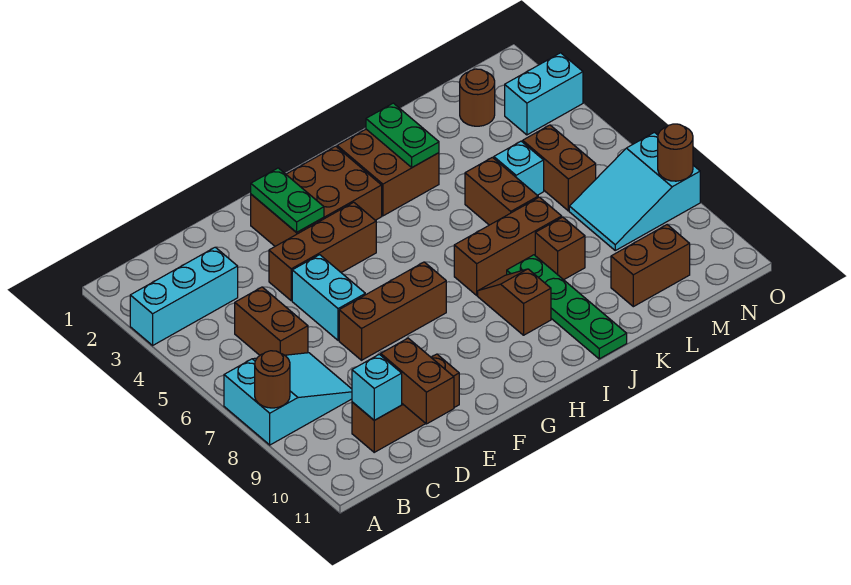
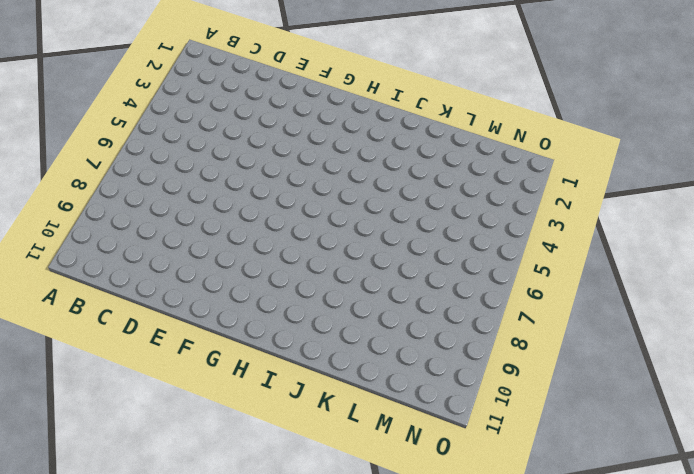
none -> cyan brick A3:C3 level 1
none -> cyan slope A7:C8 level 1 top A
none -> brown brick C5:C6 level 1

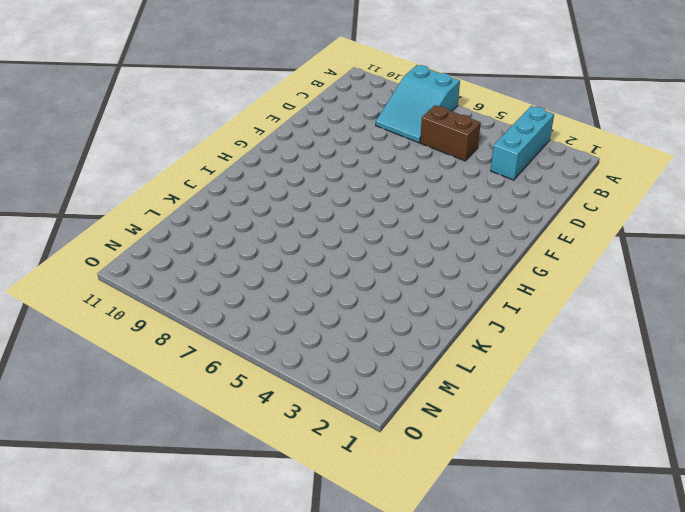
none -> brown brick C10:E10 level 1
none -> brown brick E4:G4 level 1
none -> cyan brick E5:E6 level 1

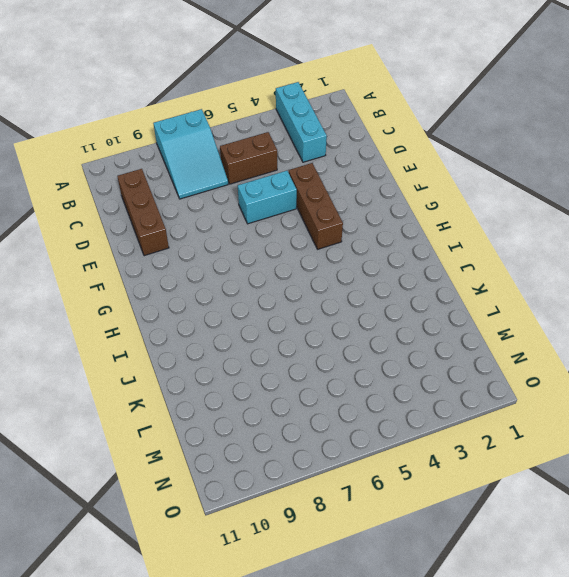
none -> brown brick E7:G7 level 1
none -> brown brick F2:H3 level 1
none -> brown brick I2:J3 level 1

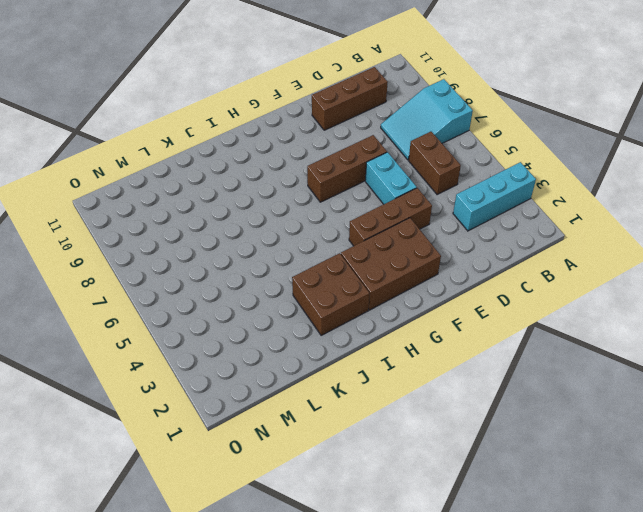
none -> brown brick I7:K7 level 1
none -> brown slope I8:I9 level 1 top 9
none -> green plate J8:J11 level 1

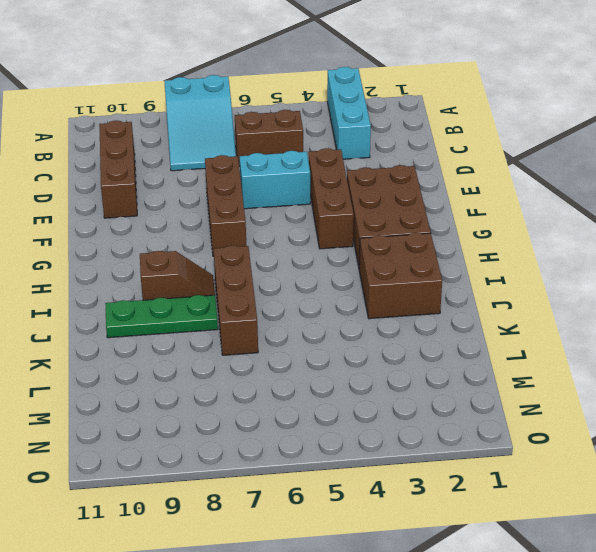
green plate J8:J10 level 1 -> green plate J8:J11 level 1
none -> brown brick K5:K6 level 1
none -> brown brick K8 level 1
none -> cyan brick L5 level 1

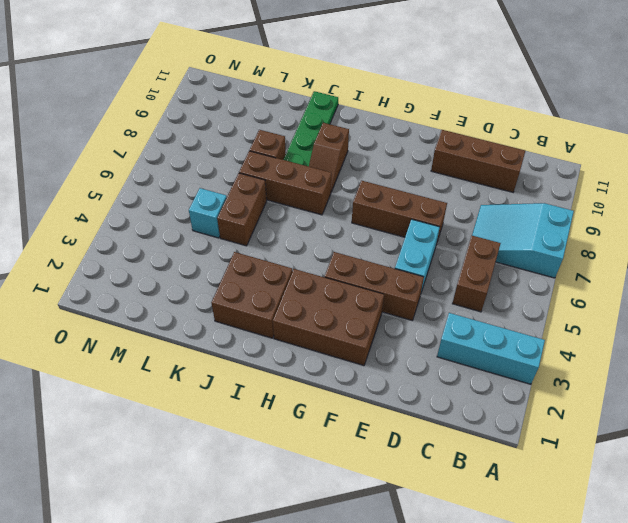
none -> brown brick L10:M10 level 1
none -> brown round brick M2 level 1
none -> brown brick M5:M6 level 1

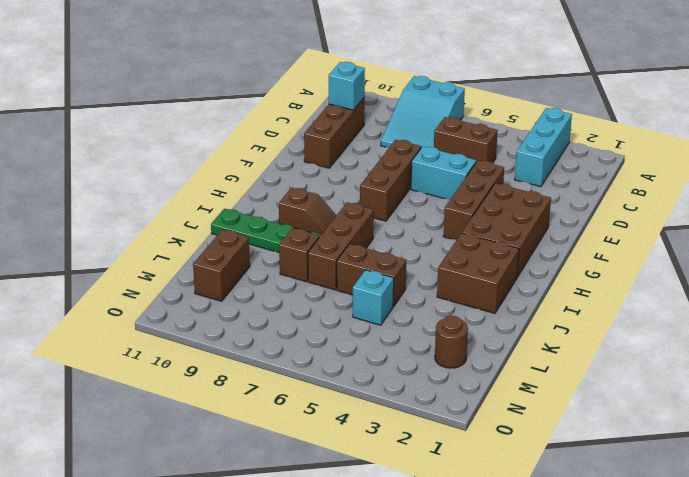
none -> brown brick M5:M6 level 1
none -> cyan slope M7:O8 level 1 top O
none -> cyan brick N3:O3 level 1

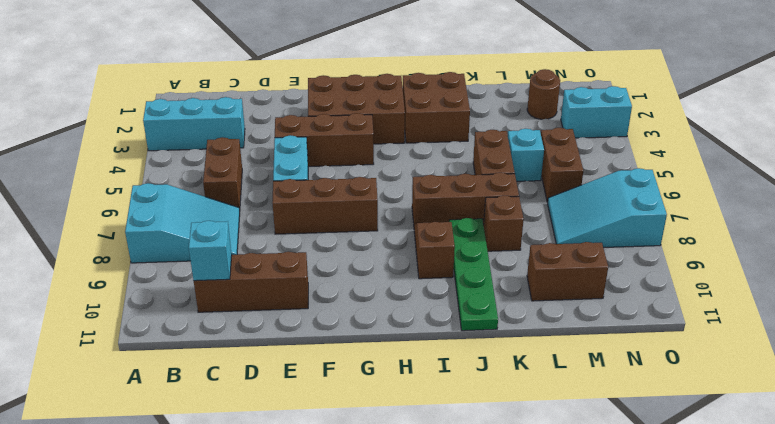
none -> brown round brick A8 level 2
none -> brown brick D10:D11 level 2
none -> green plate F2:F3 level 2

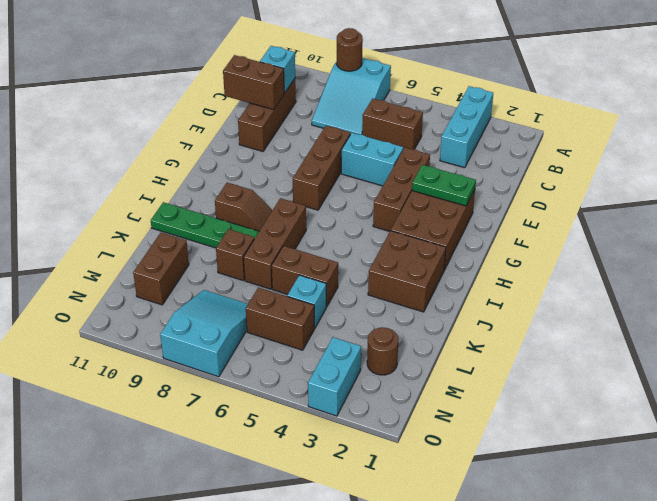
none -> green plate J2:J3 level 2
none -> brown round brick O8 level 2

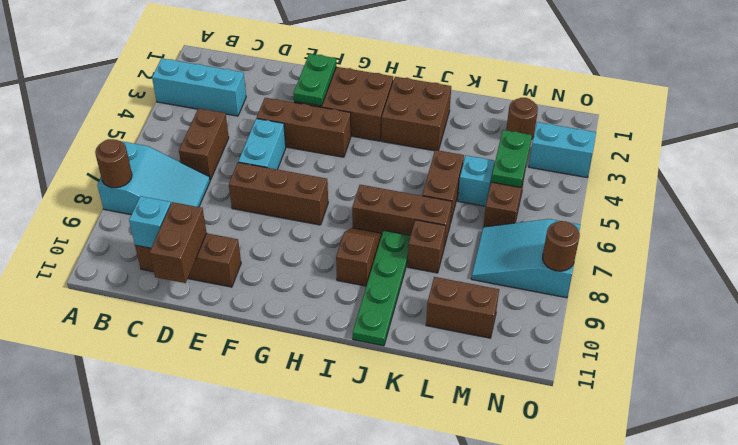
green plate M4:M5 level 2 -> green plate J2:J3 level 2

